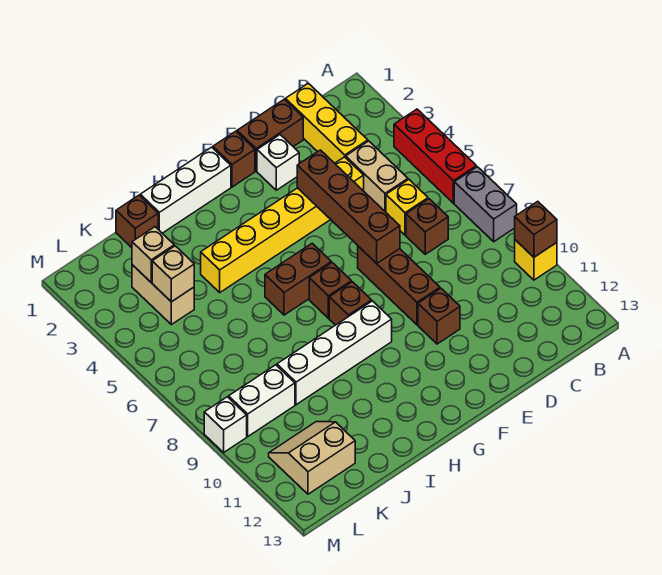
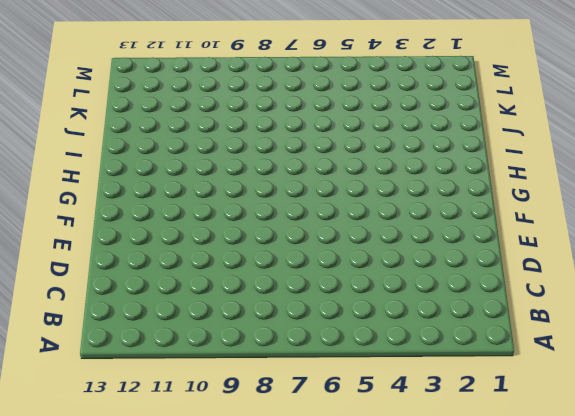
none -> red brick A4:A6 level 1
none -> grey brick A7:A8 level 1
none -> yellow brick A10 level 1

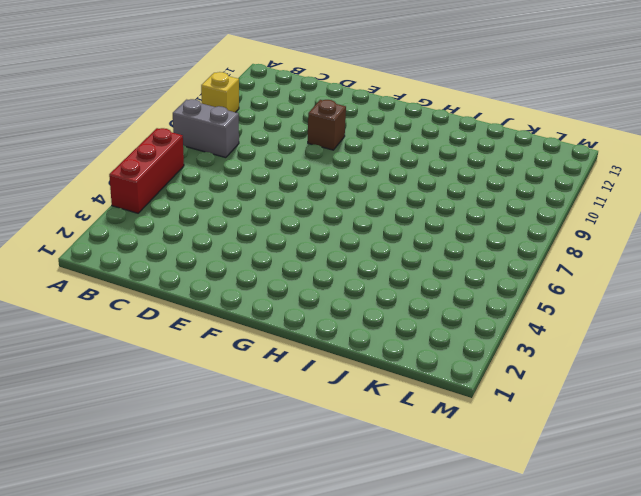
grey brick A8:B8 level 1 -> grey brick A7:A8 level 1
none -> yellow brick C1:C3 level 1
none -> tan brick C4:C5 level 1
none -> yellow brick C6 level 1

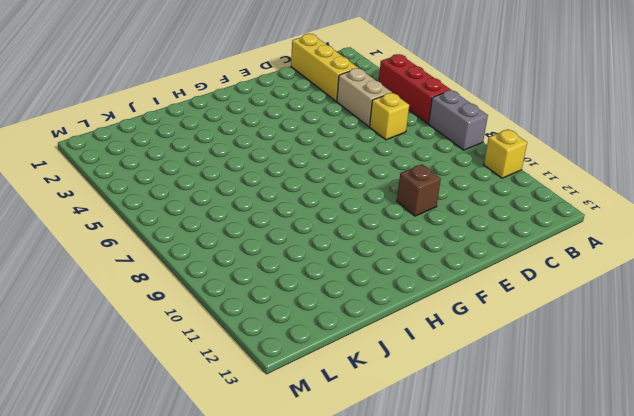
none -> brown brick C7 level 1
none -> brown brick D1:E1 level 1
none -> yellow brick D4:I4 level 1

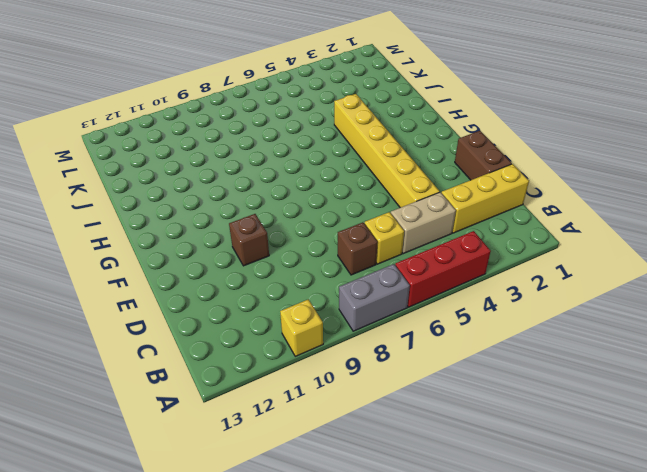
none -> white brick E2 level 1
none -> brown brick E7:E9 level 1
none -> brown brick F1 level 1

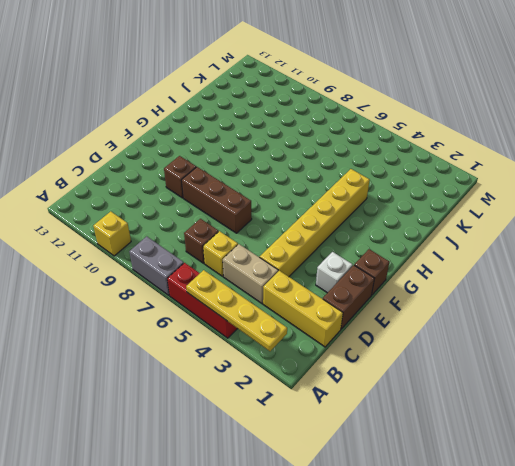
yellow plate A2:A5 level 2 -> none
none -> white brick G1:I1 level 1
none -> brown brick G6:H6 level 1
none -> brown brick G7 level 1

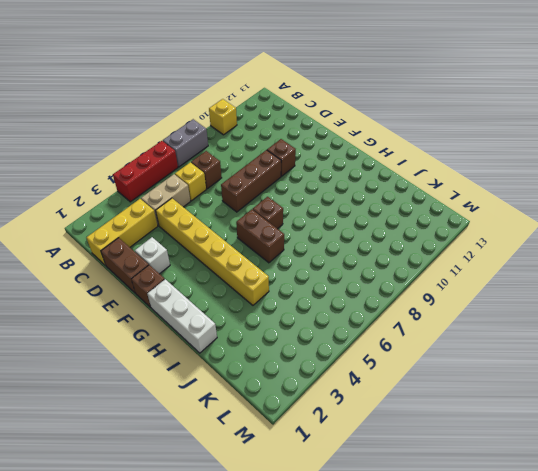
none -> brown brick G8 level 1
none -> white brick G9:J9 level 1
none -> brown brick J1 level 1

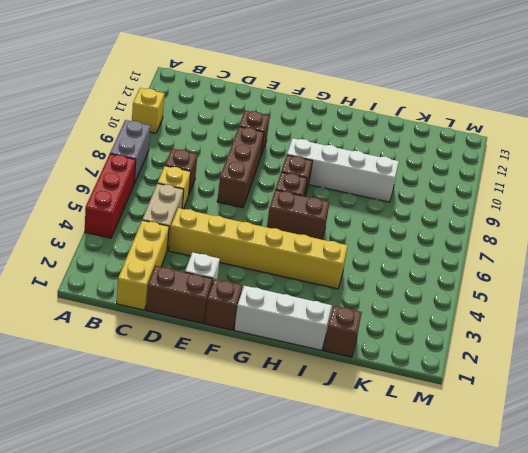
none -> tan brick K3:K4 level 1
none -> white brick K9:L9 level 1
none -> tan slope K11:L12 level 1 top 12

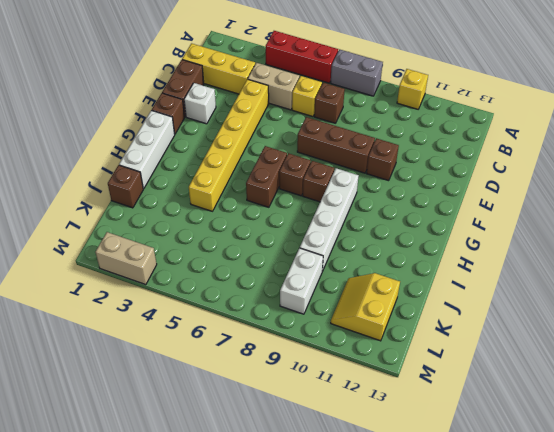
yellow slope K11:L12 level 1 top 12 -> tan slope K11:L12 level 1 top 12
tan brick M2:M3 level 1 -> tan brick K3:K4 level 1
none -> white brick M9 level 1
none -> brown brick A10 level 2
none -> brown brick E4:E7 level 2

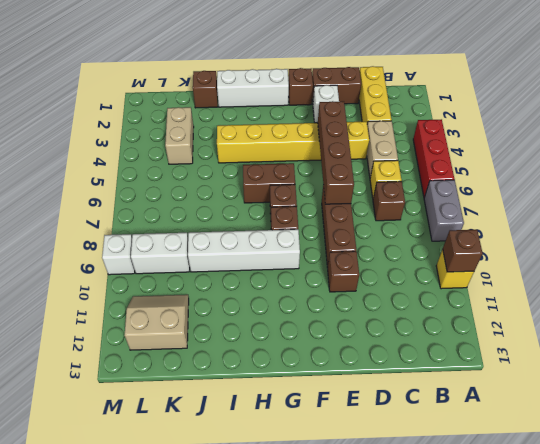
none -> tan brick K3 level 2
none -> tan brick K4 level 2

